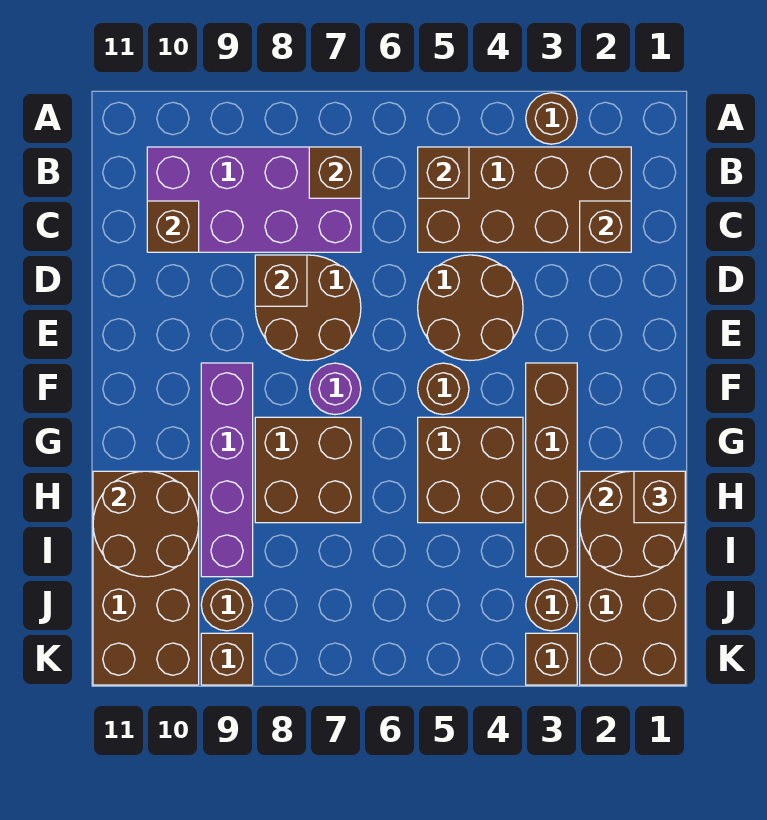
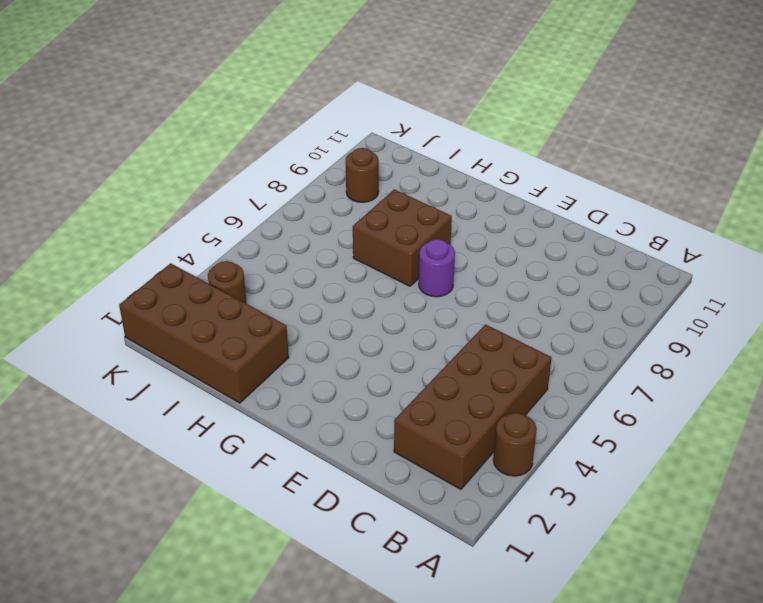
none -> purple brick B7:C10 level 1
none -> brown round brick D4:E5 level 1
none -> brown round brick D7:E8 level 1

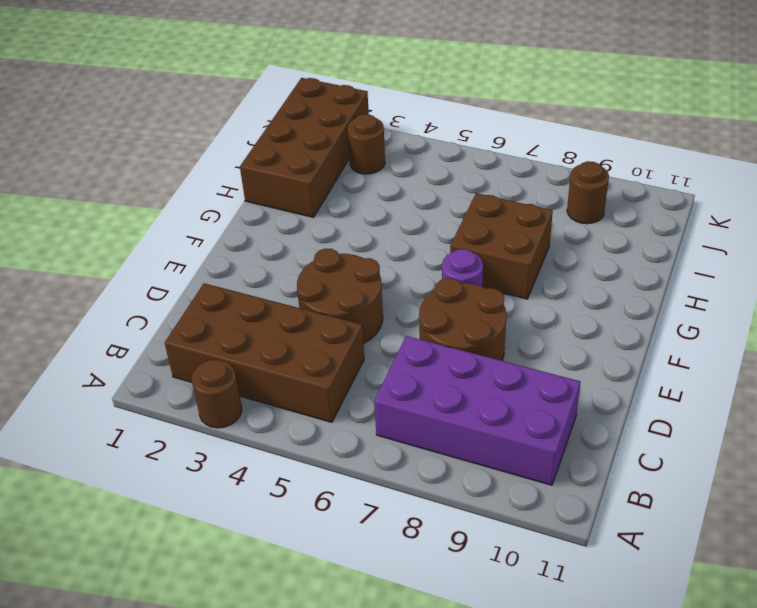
none -> brown brick F3:I3 level 1
none -> brown round brick F5 level 1
none -> purple brick F9:I9 level 1

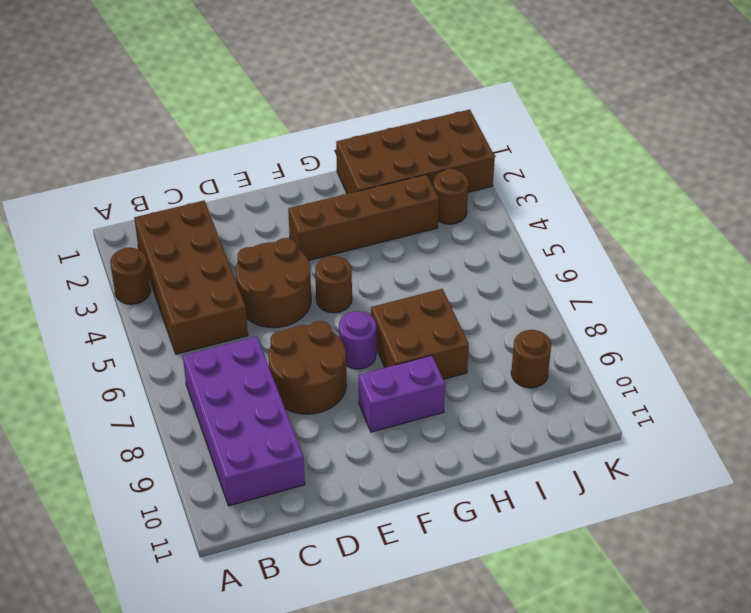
purple brick F9:G9 level 1 -> purple brick F9:I9 level 1
none -> brown brick G4:H5 level 1
none -> brown brick H10:K11 level 1
none -> brown brick K3 level 1

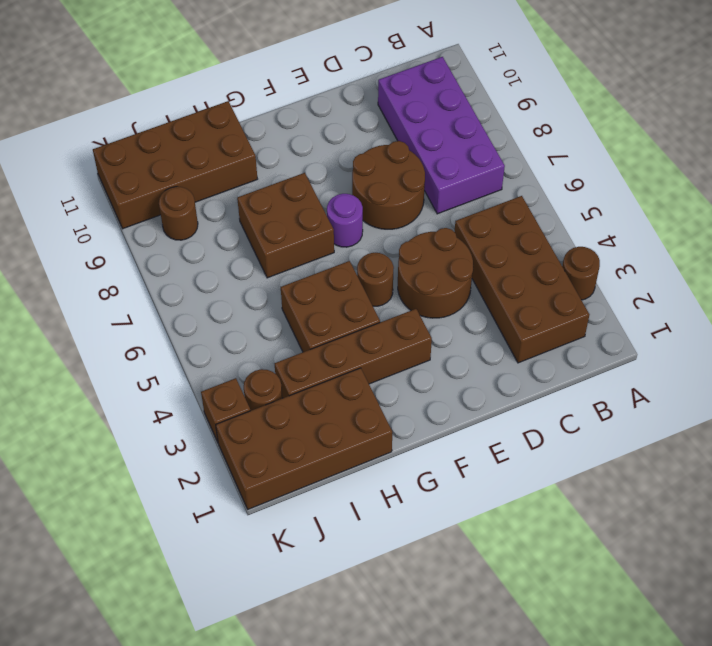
none -> purple brick F9:I9 level 1
none -> brown brick K9 level 1
none -> brown brick B5 level 2

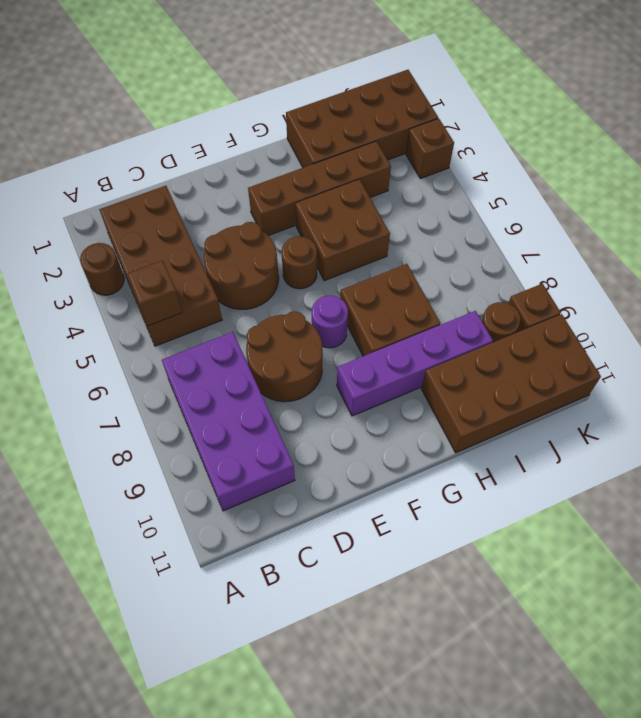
none -> brown round brick J3 level 1
none -> brown brick B7 level 2
none -> brown brick C2 level 2

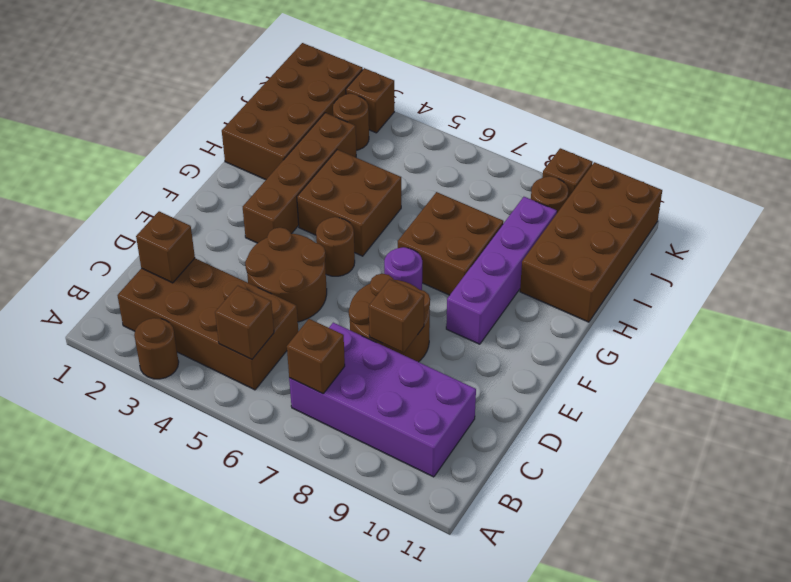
none -> brown brick C10 level 2
none -> brown round brick H1:I2 level 2
none -> brown round brick H10:I11 level 2

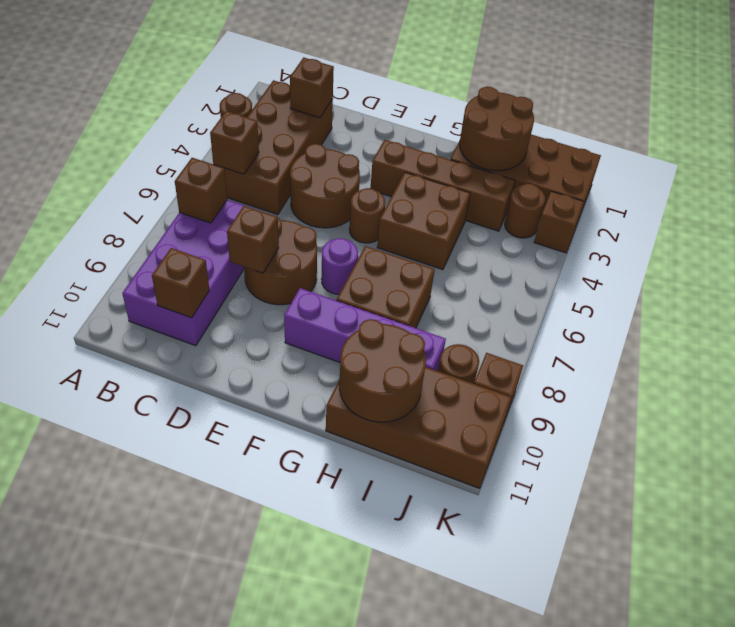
none -> brown brick H1 level 3

